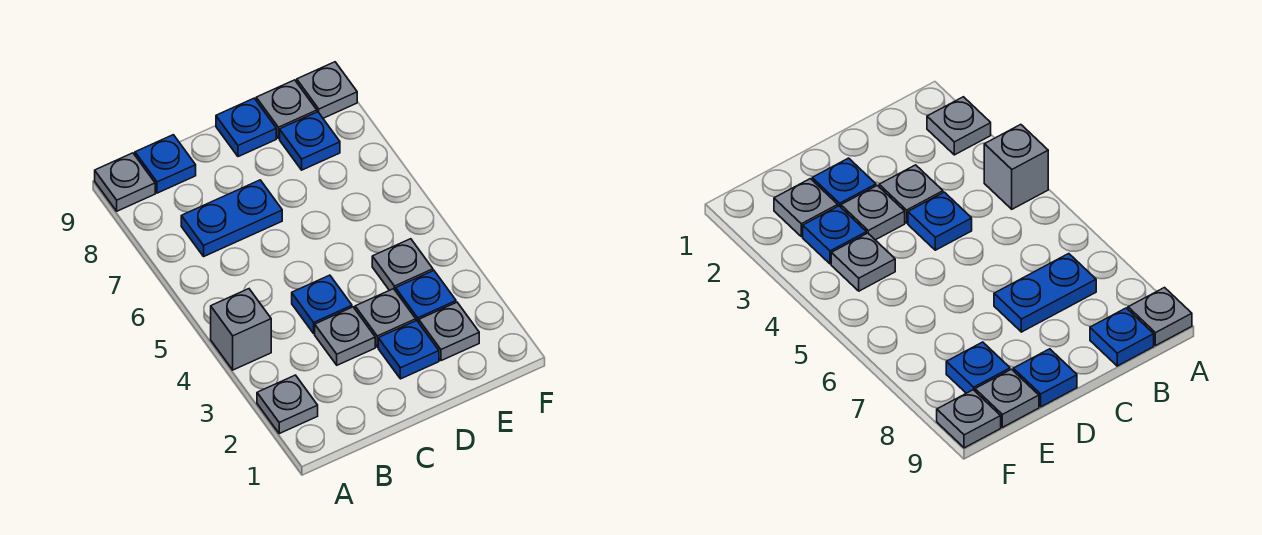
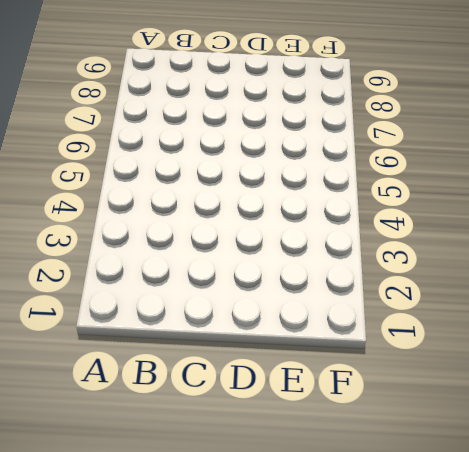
none -> grey plate A2 level 1
none -> grey brick A4 level 1
none -> grey plate A9 level 1

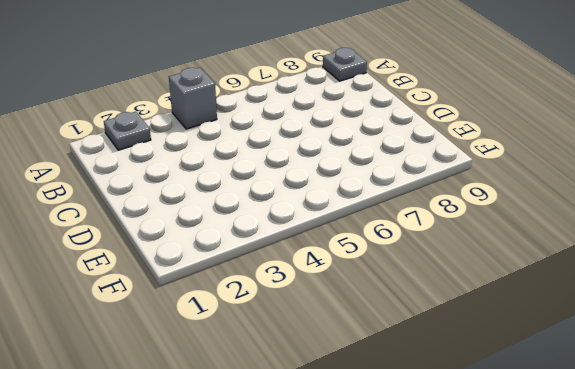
none -> blue plate B7:C7 level 1
none -> blue plate B9 level 1
none -> grey plate C3 level 1

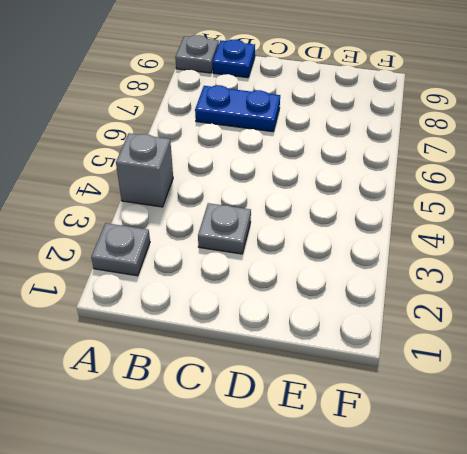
none -> blue plate C4 level 1
none -> blue plate D2 level 1
none -> grey plate D3 level 1

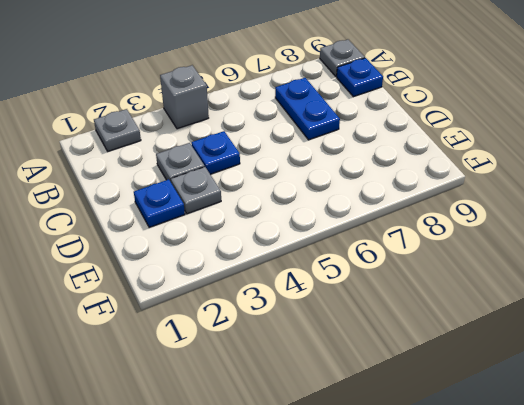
none -> blue plate D9 level 1
none -> grey plate E2 level 1
none -> blue plate E3 level 1

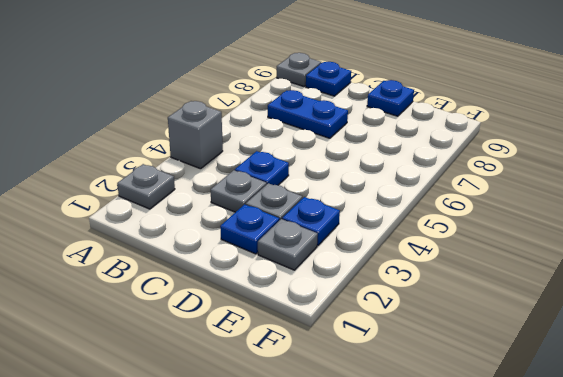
none -> grey plate E4 level 1
none -> blue plate E8 level 1
none -> grey plate E9 level 1

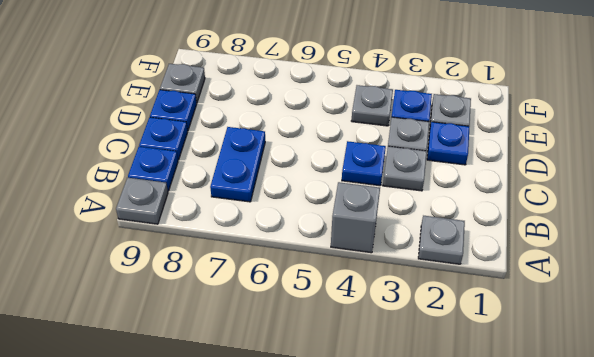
blue plate C9 level 1 -> blue plate E8 level 1
none -> grey plate F9 level 1

